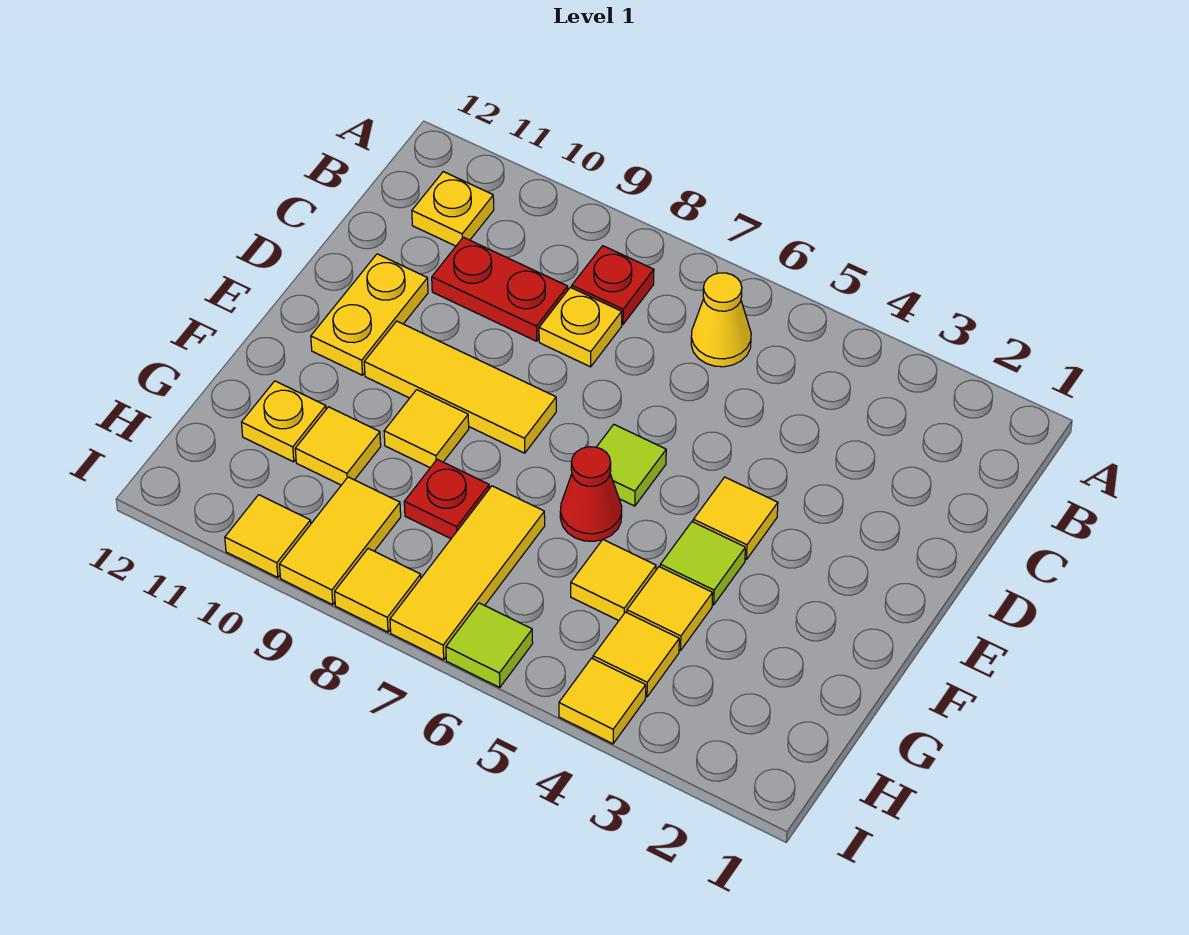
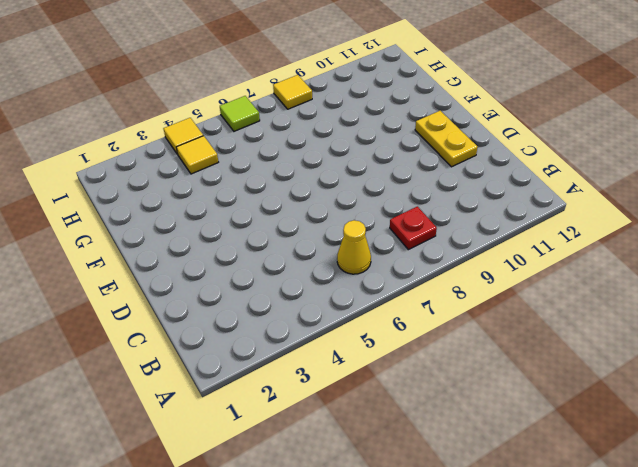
none -> yellow plate B11 level 1
none -> yellow plate C8 level 1
none -> red plate C9:C10 level 1

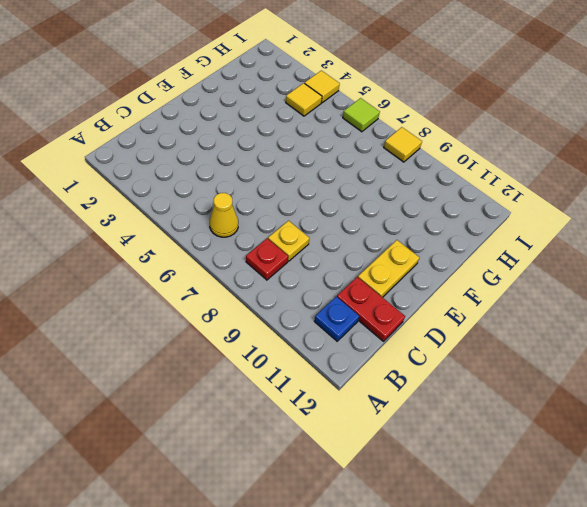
blue plate B11 level 1 -> yellow plate B11 level 1
red plate C11:C12 level 1 -> red plate C9:C10 level 1
none -> yellow tile E4 level 1
none -> lime tile E6 level 1
none -> yellow tile E8:E10 level 1

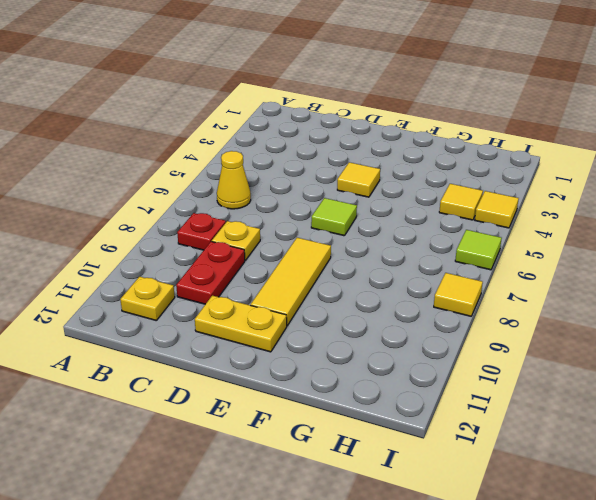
none -> lime tile F4 level 1
none -> red cone F6 level 1
none -> yellow tile F9 level 1

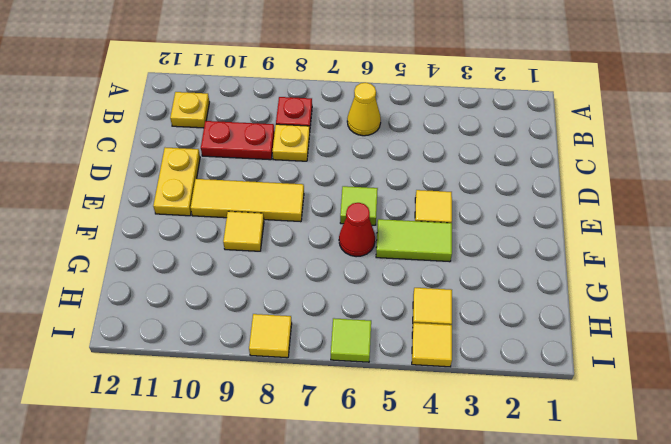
lime tile F4:F5 level 1 -> lime tile F4 level 1
none -> yellow tile G4 level 1
none -> yellow tile G5 level 1
none -> yellow tile G7:I7 level 1

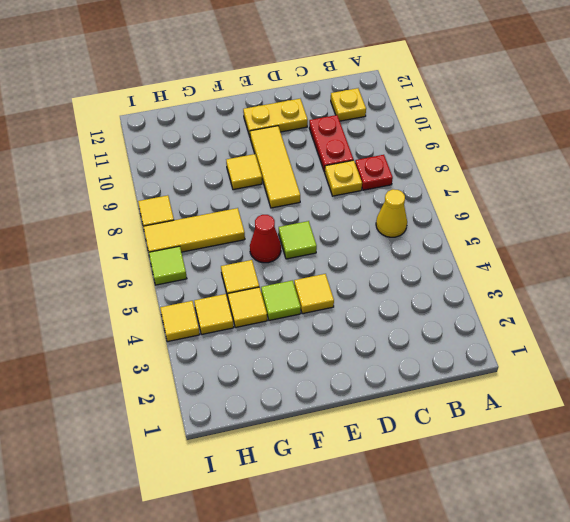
none -> red plate G8 level 1
none -> yellow tile G10 level 1
none -> yellow plate G11 level 1

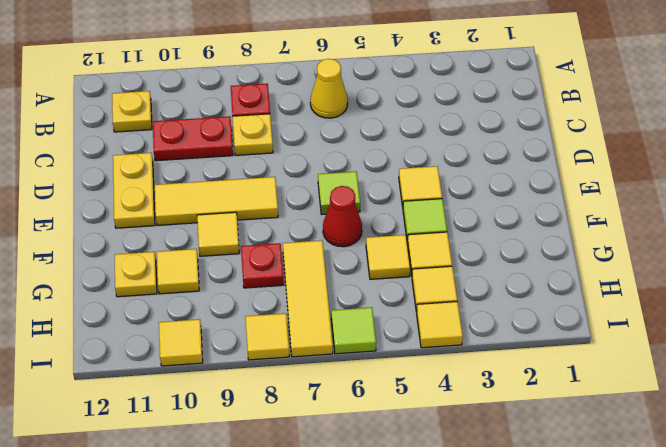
none -> yellow tile H9:I9 level 1

